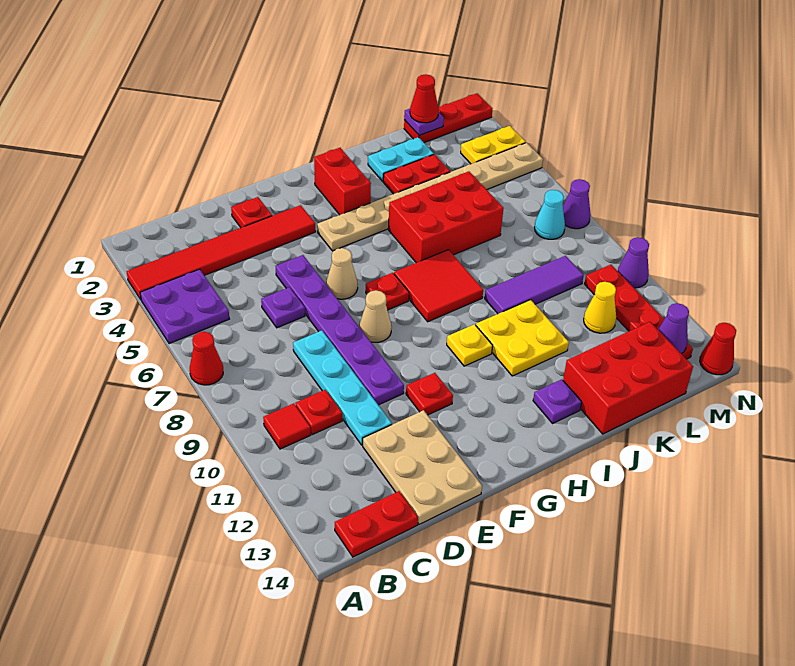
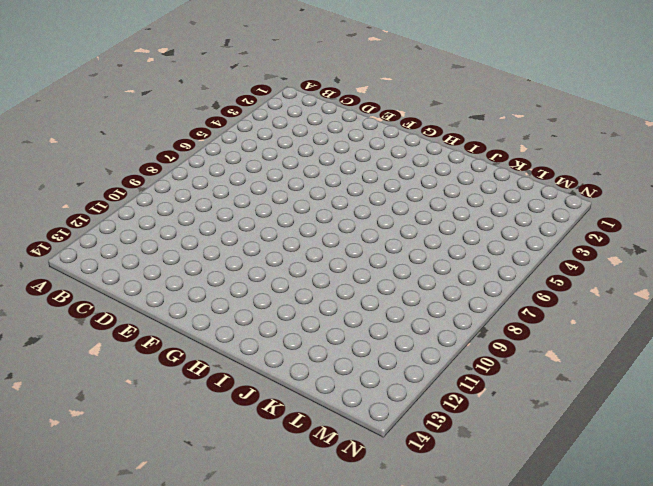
none -> red tile A3:F3 level 1
none -> purple plate A4:B5 level 1
none -> red cone A7 level 1
none -> red tile B10 level 1

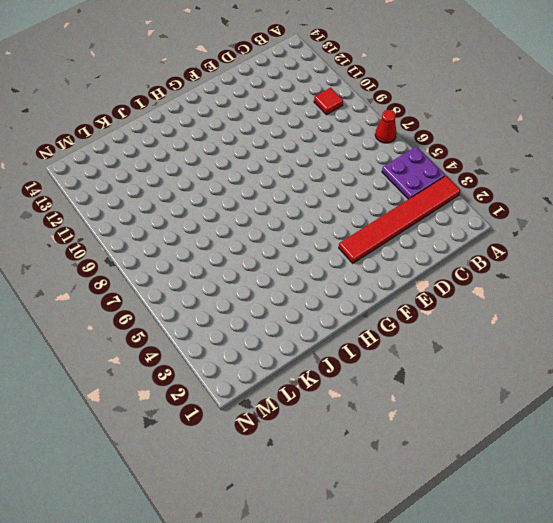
none -> red plate B14:C14 level 1
none -> red plate C10 level 1
none -> purple plate D6 level 1
none -> cyan plate D8:D11 level 1

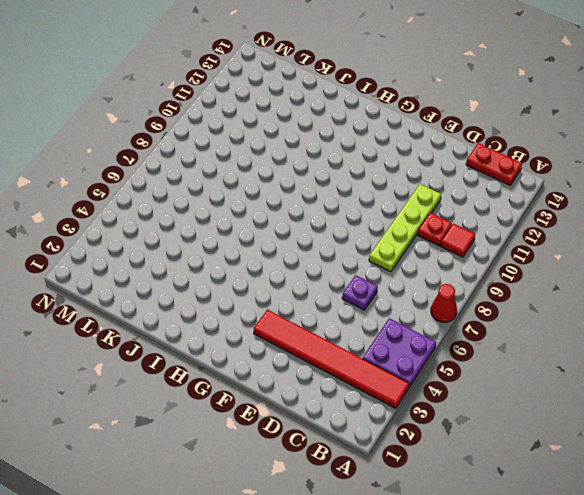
lime plate D8:D11 level 1 -> cyan plate D8:D11 level 1
none -> tan plate D12:E14 level 1
none -> red plate E2 level 1
none -> purple plate E5:E10 level 1
none -> tan cone F6 level 1

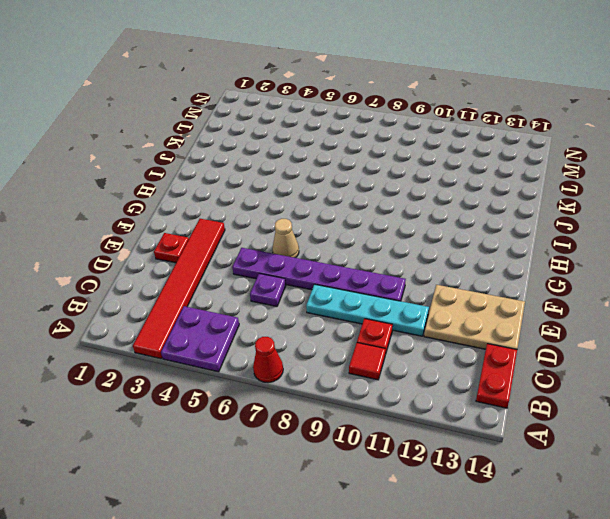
none -> tan cone F8 level 1
none -> red plate F11 level 1
none -> tan plate G4:N4 level 1
none -> red plate G7 level 1

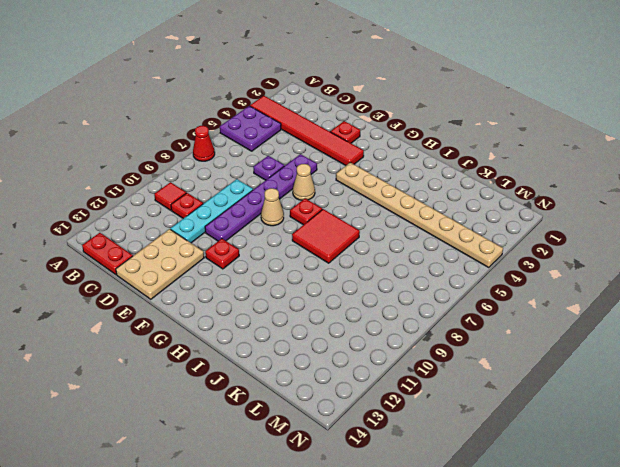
none -> red brick H2:H3 level 1
none -> yellow plate H10 level 1
none -> red brick I5:K6 level 1
none -> yellow plate I10:J11 level 1

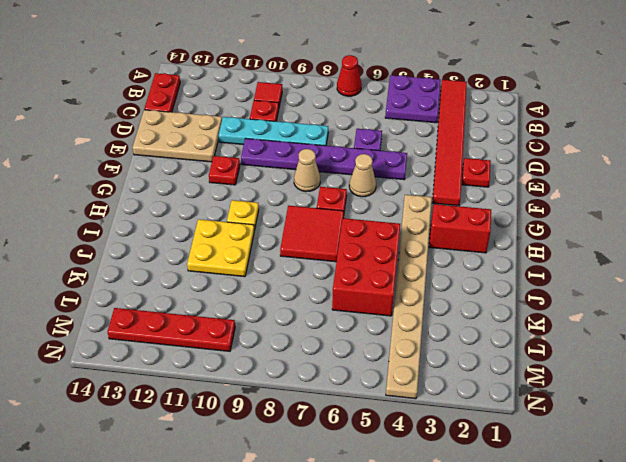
none -> purple plate I13 level 1
none -> cyan plate J2:K2 level 1
none -> red plate J3:K3 level 1
none -> purple tile J9:L9 level 1

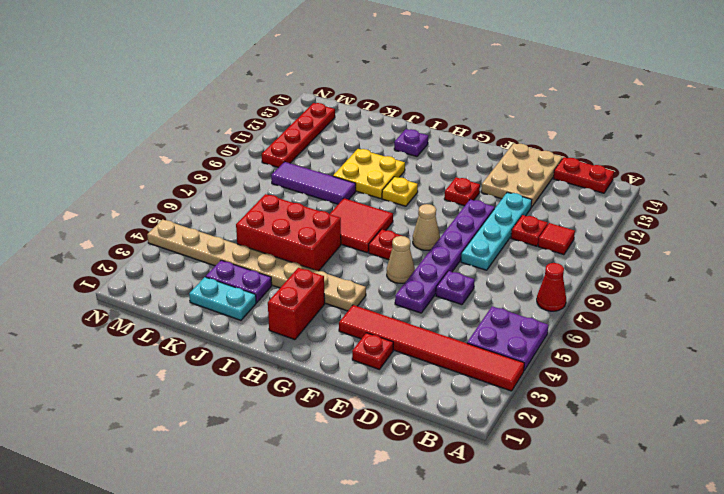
purple plate J3:K3 level 1 -> red plate J3:K3 level 1
none -> red brick J13:L14 level 1
none -> red plate L1:N1 level 1
none -> yellow cone L11 level 1
none -> yellow plate M3:N3 level 1

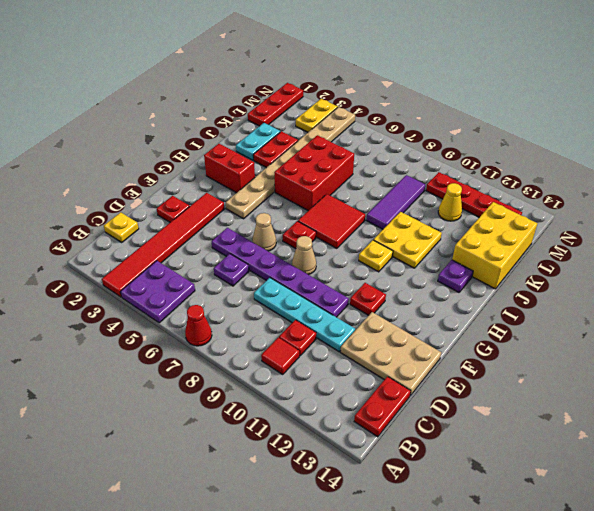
yellow plate C1 level 1 -> none
yellow brick J13:L14 level 1 -> red brick J13:L14 level 1
none -> cyan cone M7 level 1
none -> purple cone N7 level 1
none -> purple cone N10 level 1
none -> red cone N14 level 1

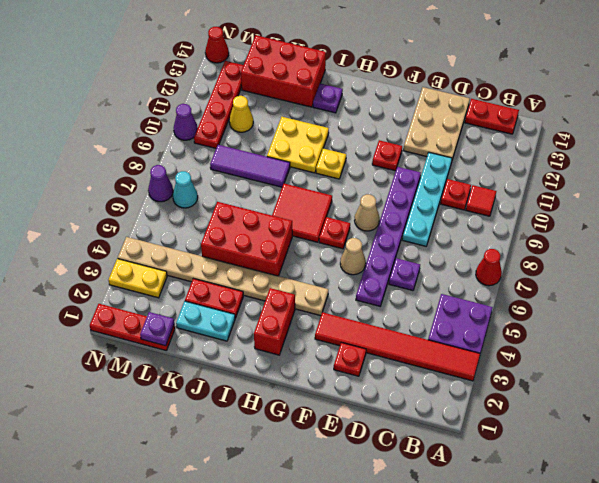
none -> purple cone M13 level 2
none -> red cone L1 level 3

